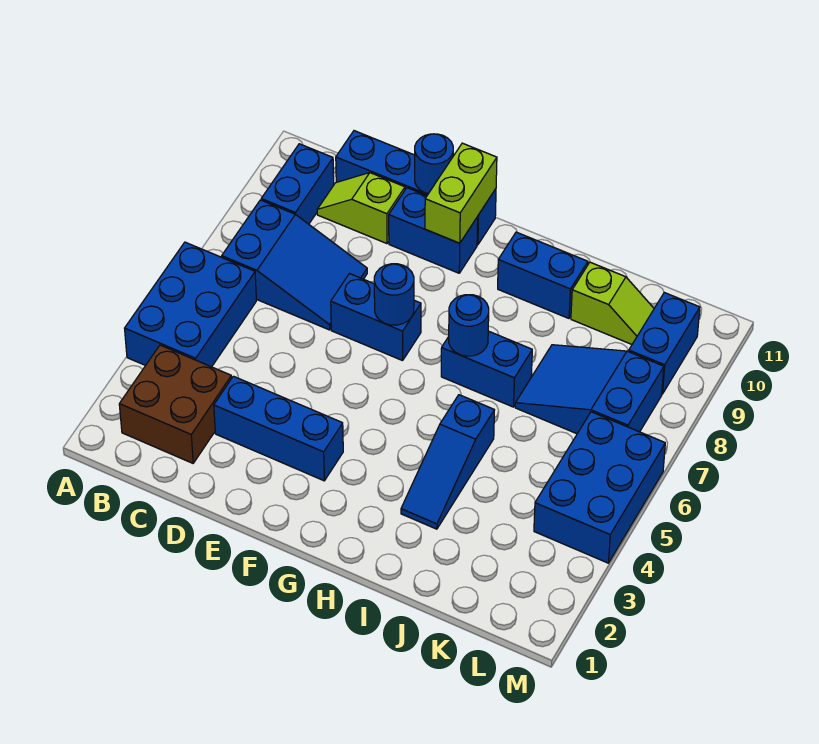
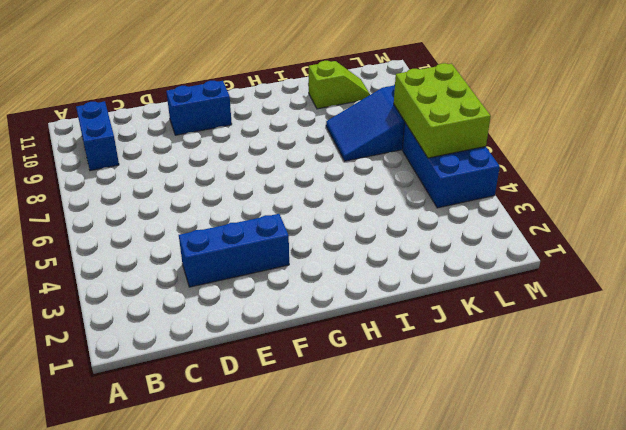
lime brick L5:M7 level 2 -> none
none -> blue brick A4:B6 level 1
none -> brown brick B2:C3 level 1
none -> blue slope B7:D8 level 1 top B

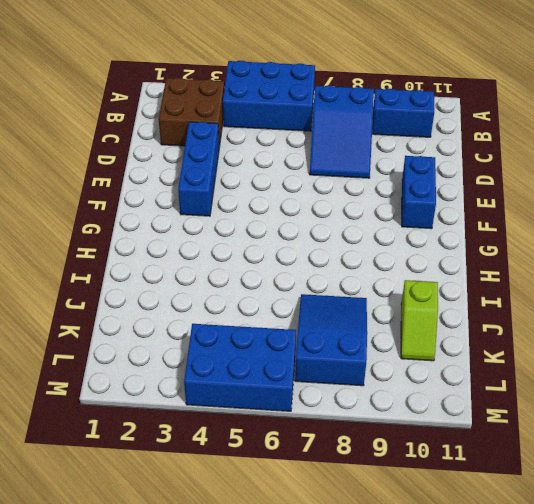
none -> lime slope C10:D10 level 1 top D
none -> blue brick C11:F11 level 1
none -> blue brick E7:F7 level 1

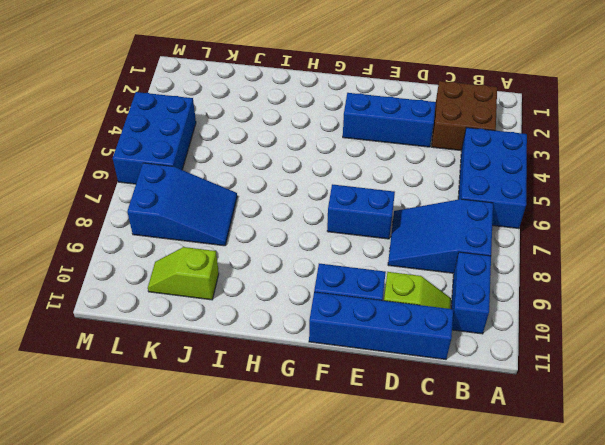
none -> blue brick H7:I7 level 1
none -> blue brick H10:I10 level 1
none -> blue slope I3:I5 level 1 top 5

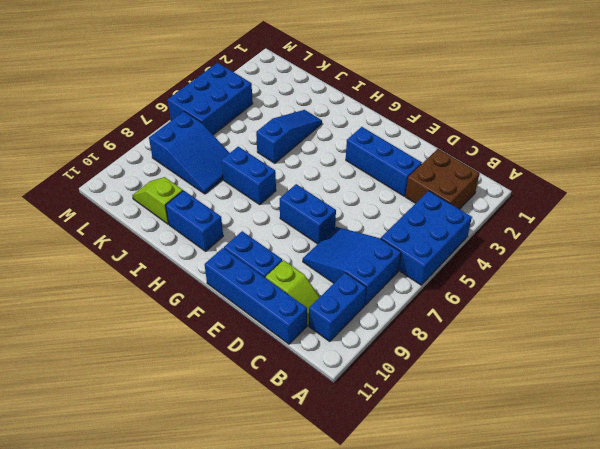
none -> blue brick L9:L10 level 1
none -> blue round brick E11 level 2
none -> blue round brick F7 level 2

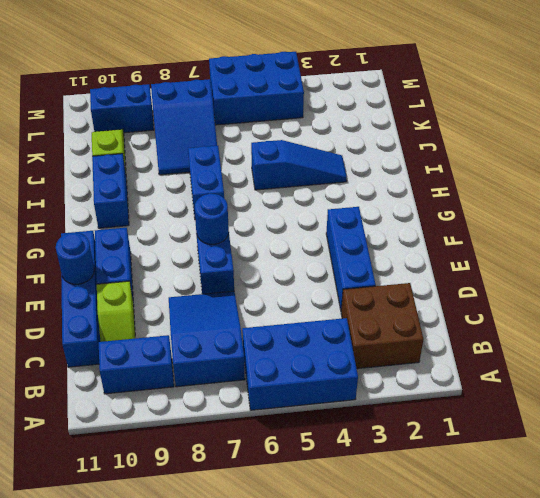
none -> lime brick F10:F11 level 2
none -> blue round brick H7 level 2

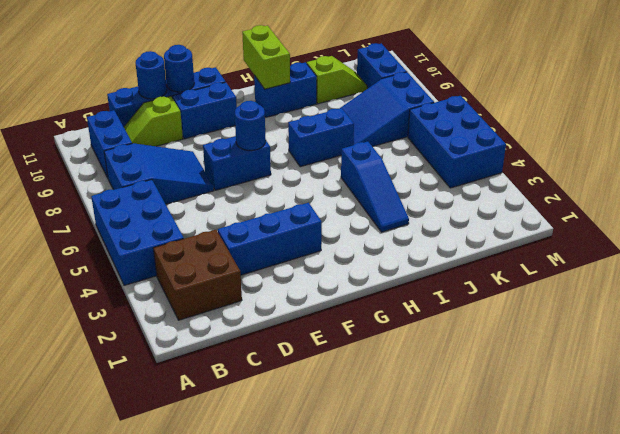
blue round brick D11 level 2 -> blue round brick H7 level 2
lime brick H10:H11 level 2 -> lime brick F10:F11 level 2

